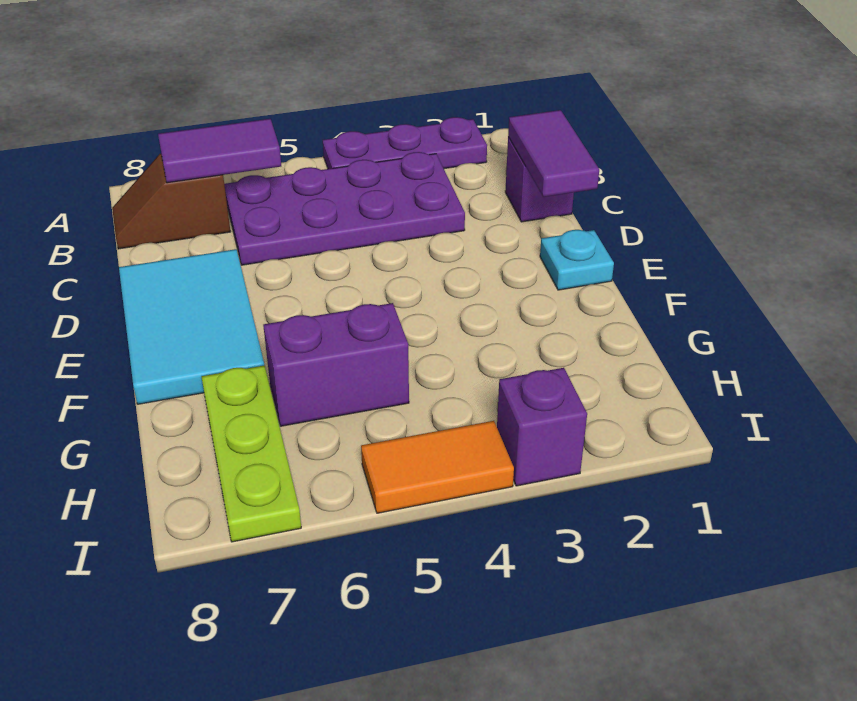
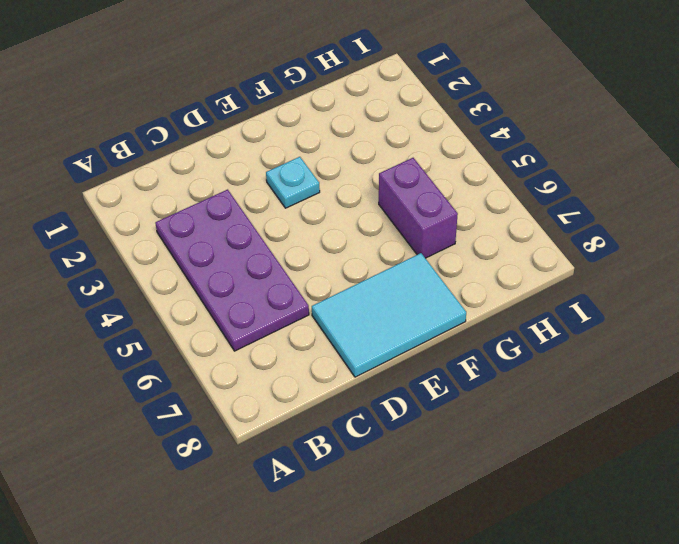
cyan plate E3 level 1 -> cyan plate E1 level 1
none -> purple plate A2:A4 level 1
none -> brown slope B7:B8 level 1 top 7
none -> purple brick C1 level 1

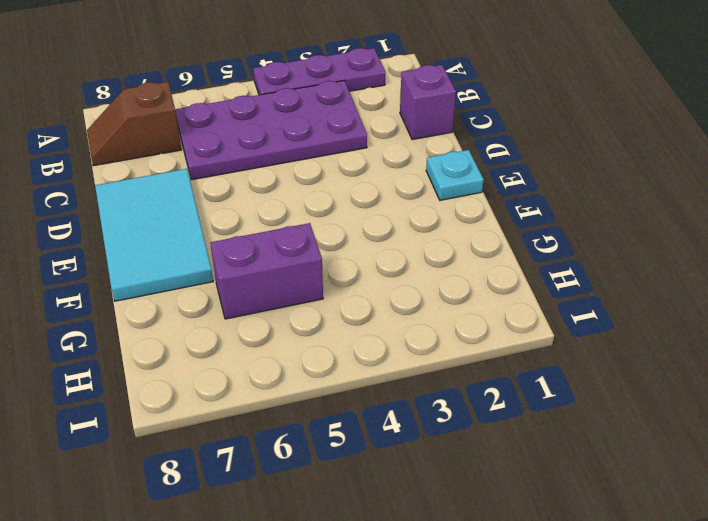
none -> lime plate G7:I7 level 1
none -> purple brick I3 level 1
none -> orange tile I4:I5 level 1

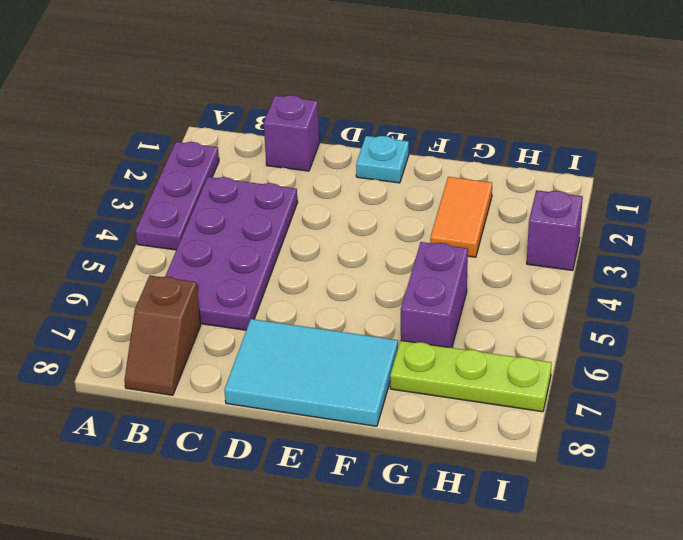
orange tile G2:G3 level 1 -> orange tile I4:I5 level 1
none -> purple tile B6:B7 level 2
none -> purple tile C1:D1 level 2

